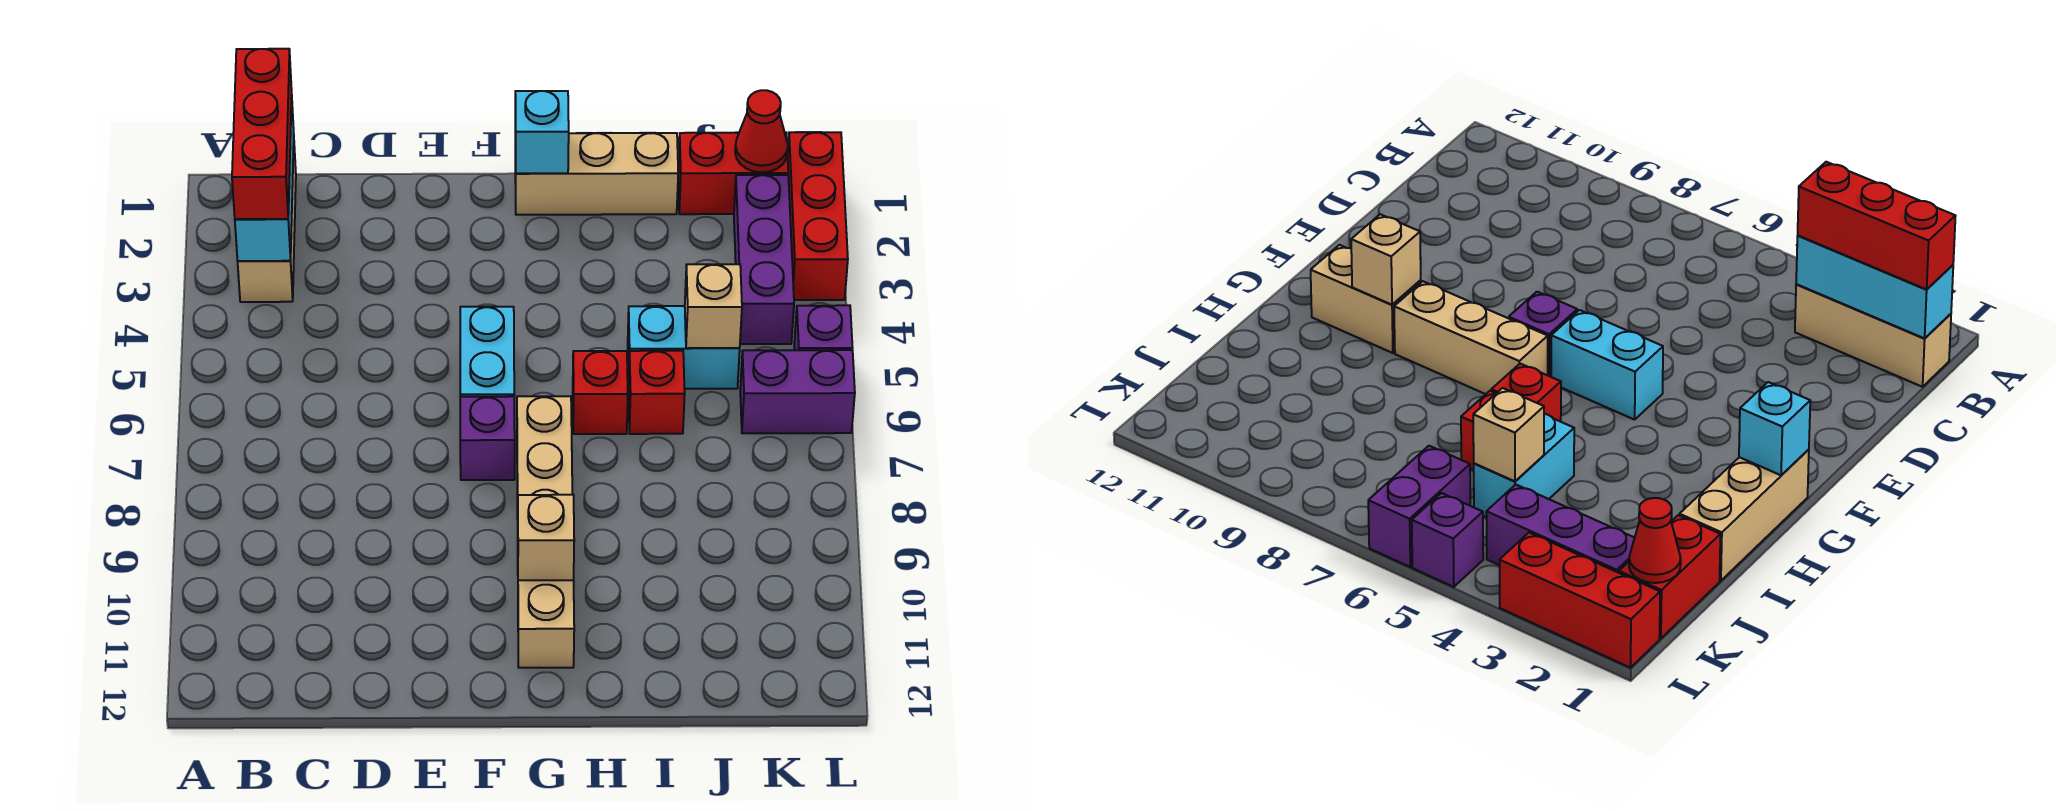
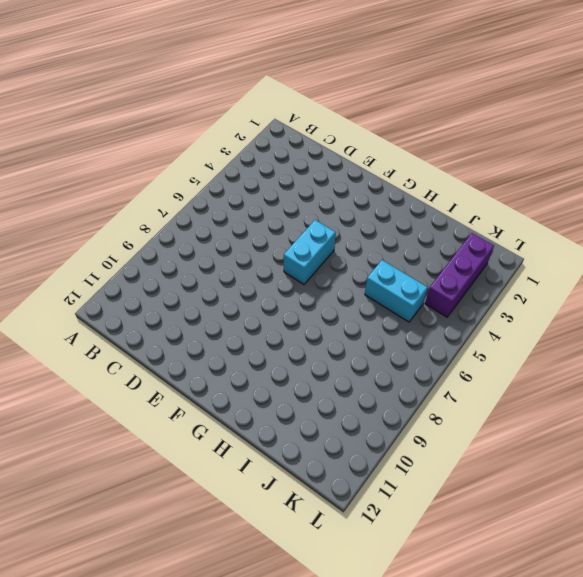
none -> tan brick B1:B3 level 1
none -> purple brick F7 level 1
none -> tan brick G1:I1 level 1

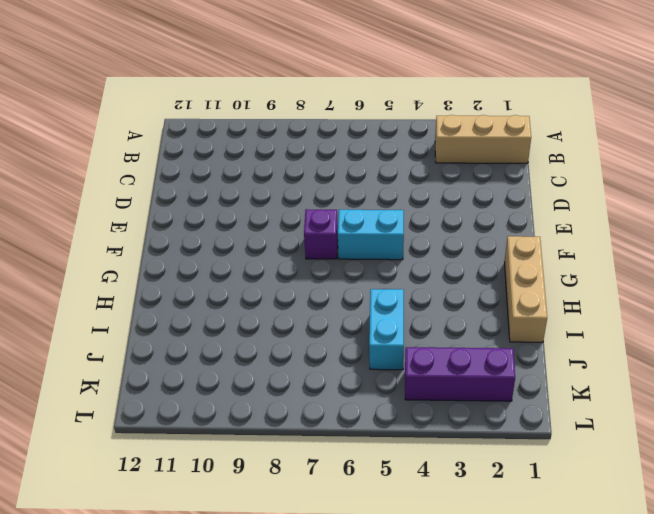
none -> tan brick G7:G9 level 1
none -> tan brick G10:G11 level 1
none -> red brick H6 level 1

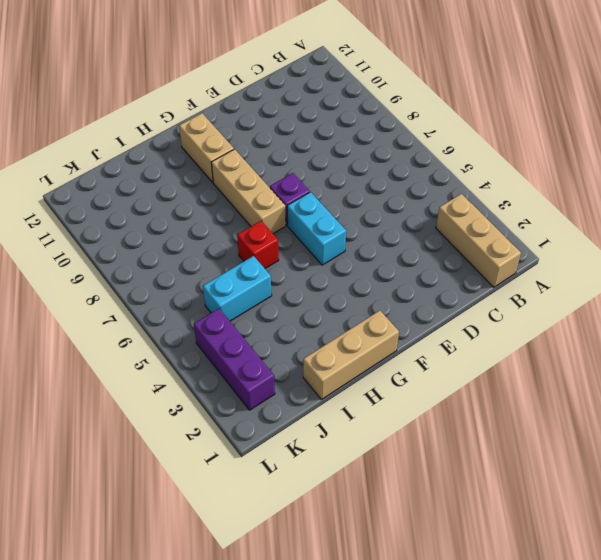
none -> red brick I6 level 1
none -> red brick J1:K1 level 1
none -> purple brick K6:L6 level 1

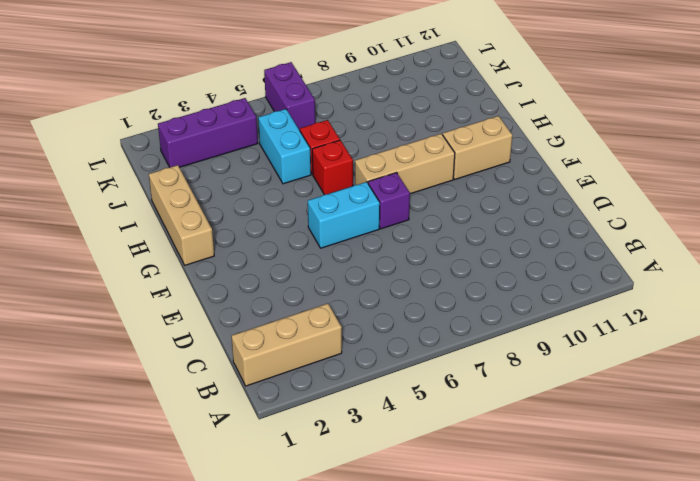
none -> red brick J1:K1 level 1
none -> red brick L1:L3 level 1
none -> purple brick L5 level 1

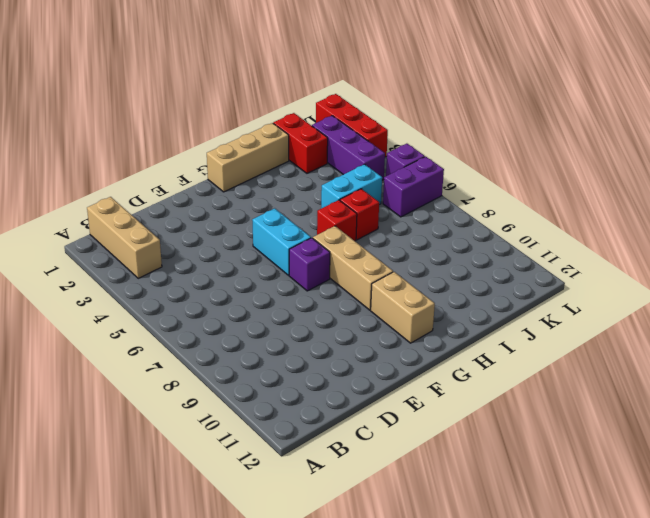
red brick J1:J2 level 1 -> red brick J1:K1 level 1
none -> cyan brick B1:B3 level 2
none -> cyan brick G1 level 2
none -> tan brick G10 level 2

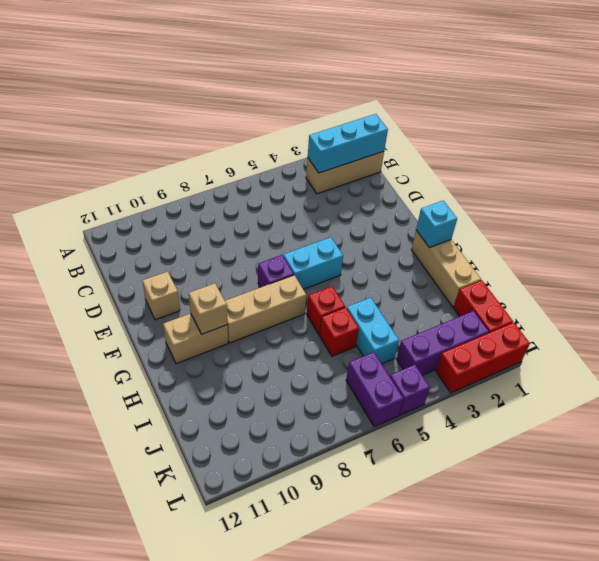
tan brick E11 level 1 -> tan brick J5 level 2
none -> red cone K1 level 2
none -> red brick B1:B3 level 3

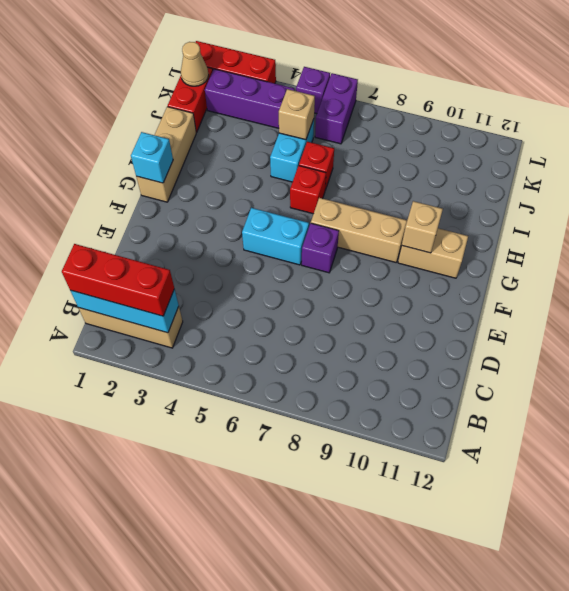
tan cone K1 level 2 -> red cone K1 level 2

